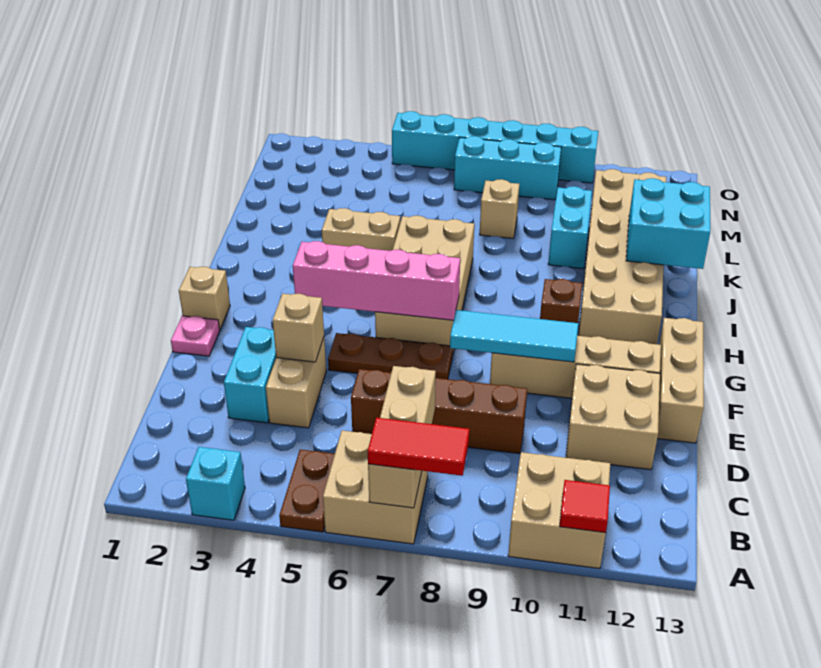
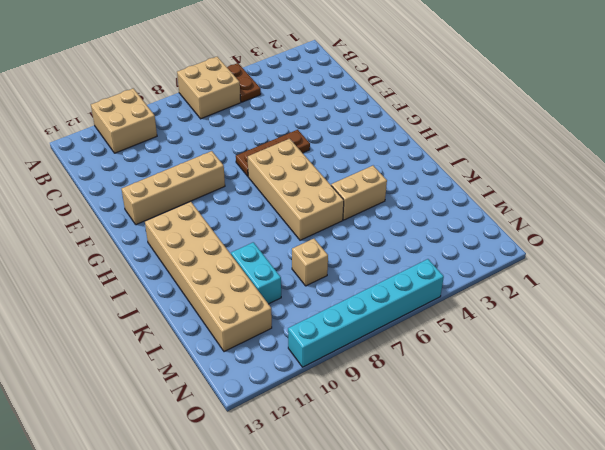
none -> cyan brick A3 level 1
none -> cyan brick D3:E3 level 1
none -> tan brick D4:E4 level 1

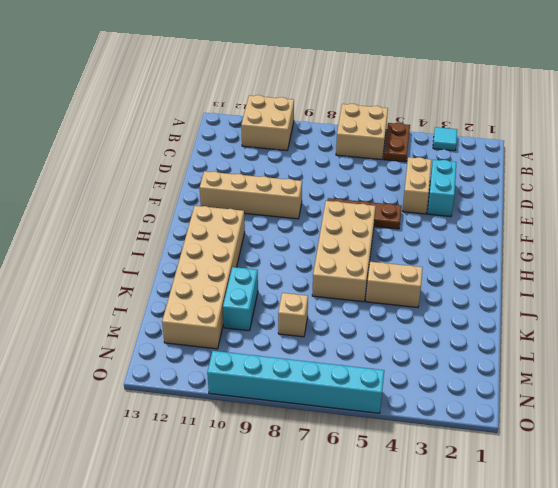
cyan tile A3 level 1 -> cyan brick A3 level 1
none -> brown brick D6:D9 level 1
none -> tan brick D11:E12 level 1
none -> tan brick E13:G13 level 1

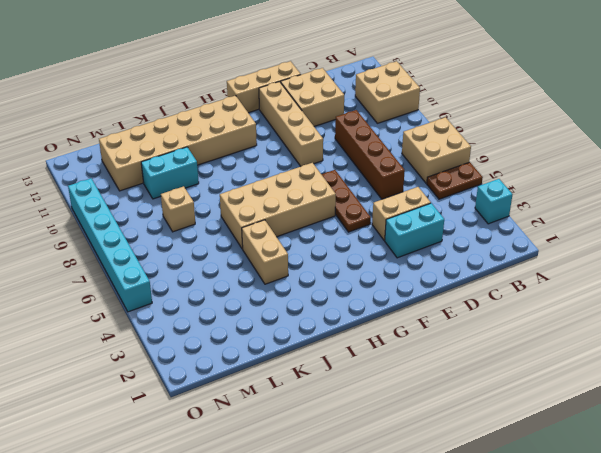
none -> pink plate F1 level 1
none -> tan brick G1 level 1
none -> brown brick H10 level 1

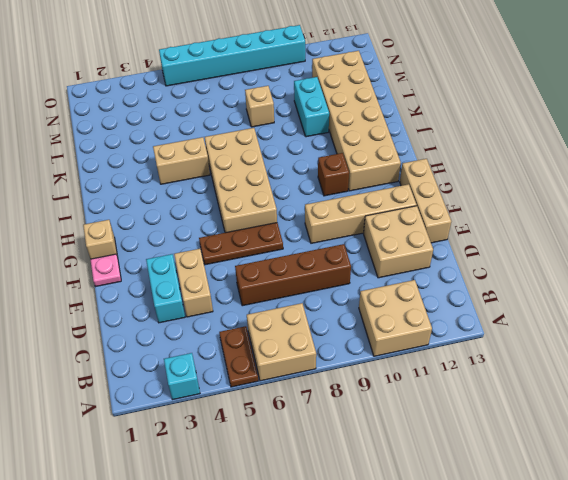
none -> cyan brick N7:N9 level 1
none -> tan brick A7:C7 level 2
none -> red tile A11 level 2

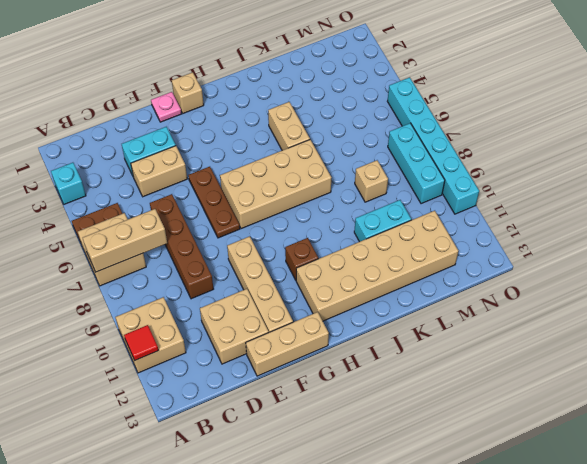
none -> tan brick E4 level 2
none -> cyan tile F8:F10 level 2
none -> pink brick G4:G7 level 2

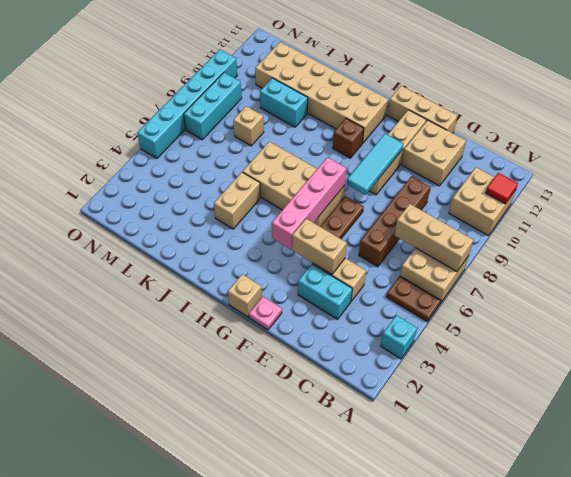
tan brick E4:F4 level 2 -> tan brick E4 level 2
none -> cyan brick J12:K13 level 2
none -> red tile A7:A8 level 3

